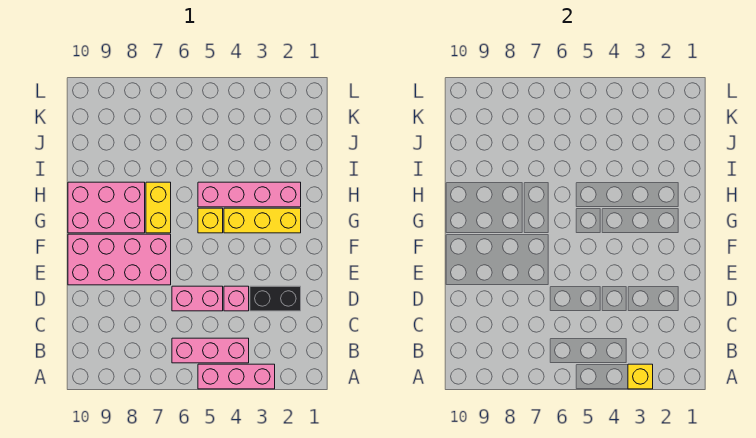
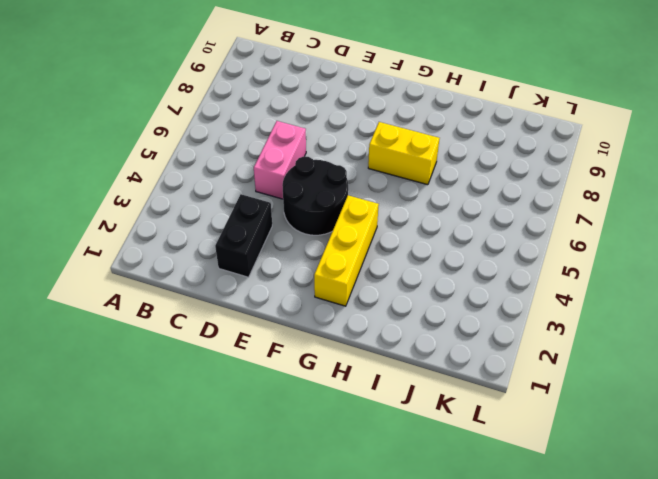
black round brick E4:F5 level 1 -> none
none -> pink brick A3:A5 level 1
none -> pink brick B4:B6 level 1
none -> pink brick D4 level 1

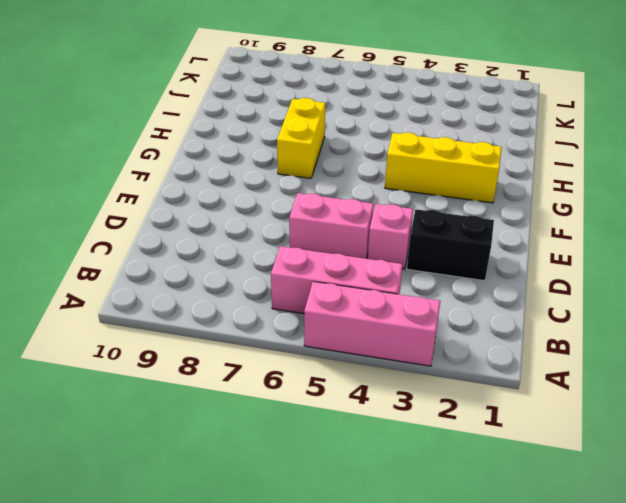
none -> pink brick E7:F10 level 1
none -> yellow brick G5 level 1
none -> pink brick G8:H10 level 1

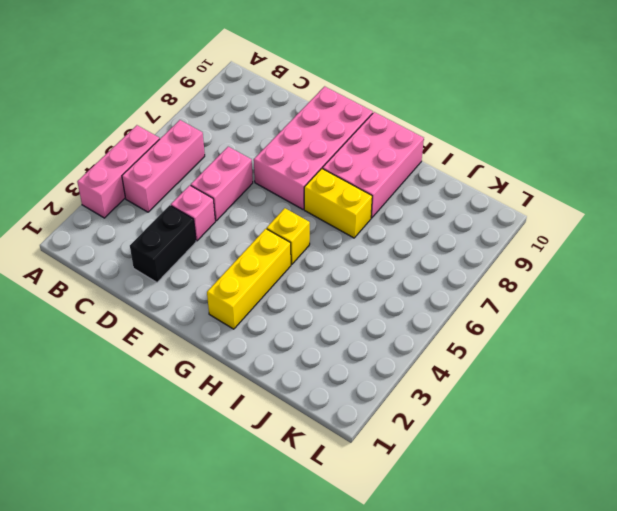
none -> pink brick H2:H5 level 1
none -> yellow brick A3 level 2

